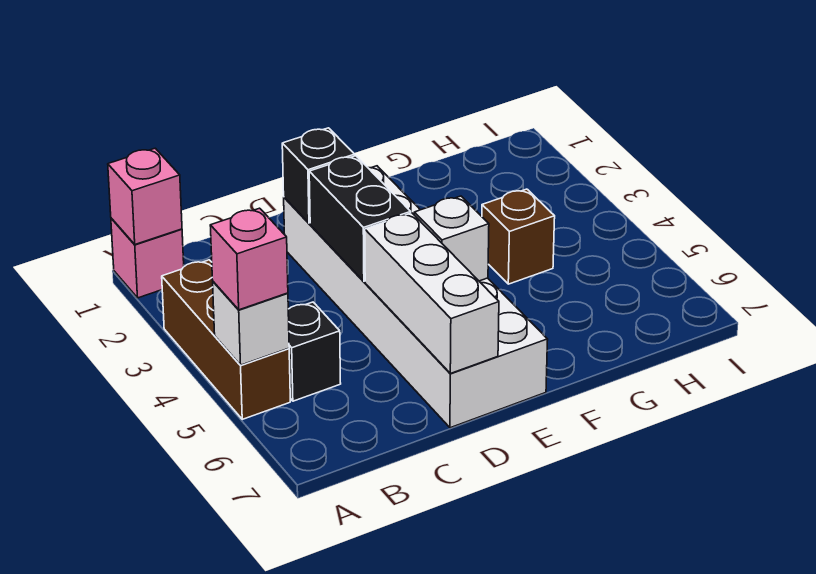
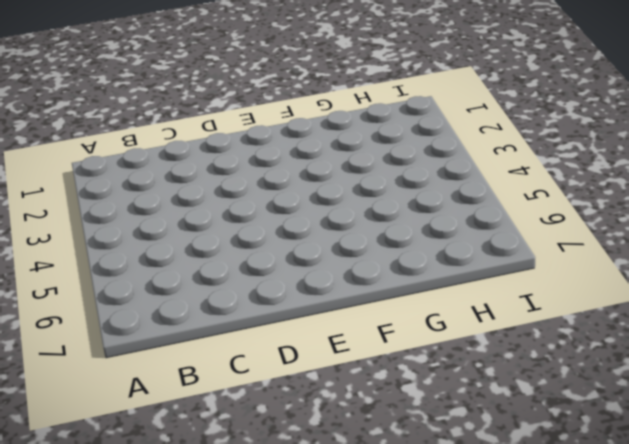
none -> pink brick A1 level 1
none -> brown brick A3:A5 level 1
none -> black brick B5 level 1

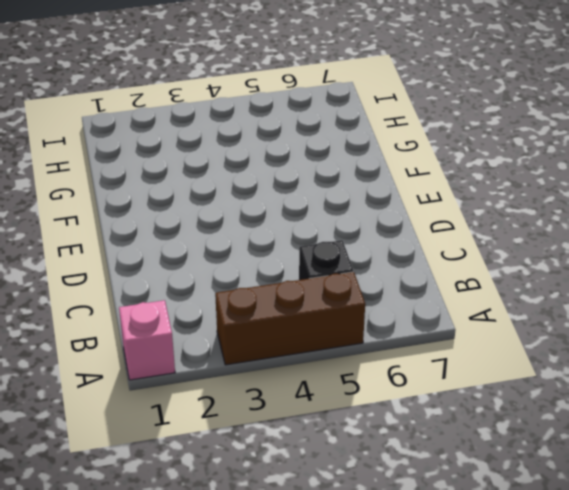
none -> white brick D2:E7 level 1
none -> brown brick G4 level 1
none -> pink brick A1 level 2

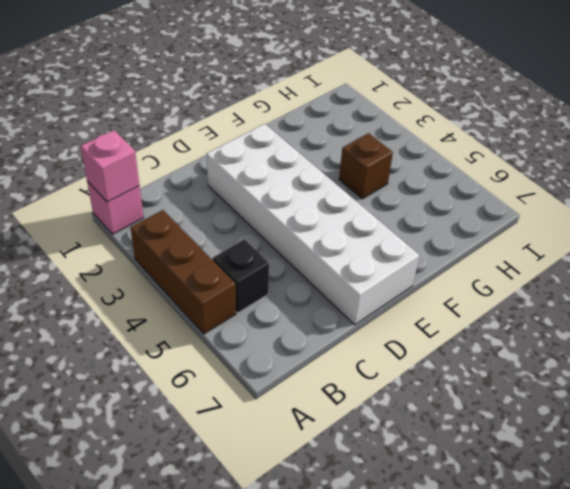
none -> white brick A5 level 2
none -> black brick D2 level 2
none -> black brick D3:D4 level 2

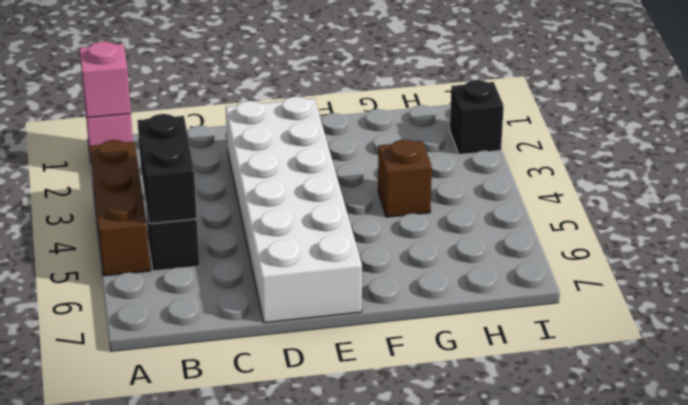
black brick B4:B5 level 2 -> black brick D3:D4 level 2
black brick I2 level 1 -> black brick D2 level 2
none -> white brick A5 level 2
none -> white brick D5:D7 level 2
none -> white brick E5 level 2

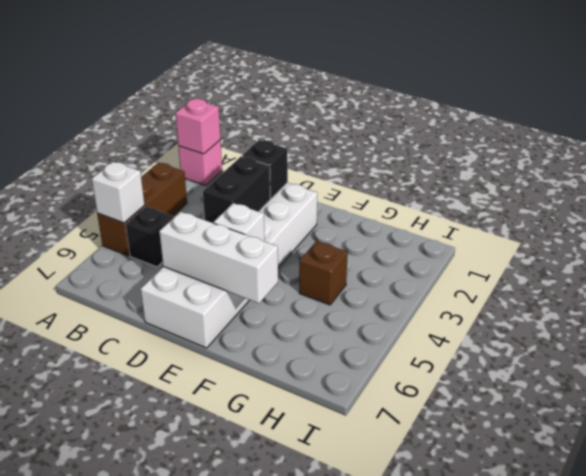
white brick D6:F6 level 2 -> white brick D5:D7 level 2
none -> pink brick A5 level 3

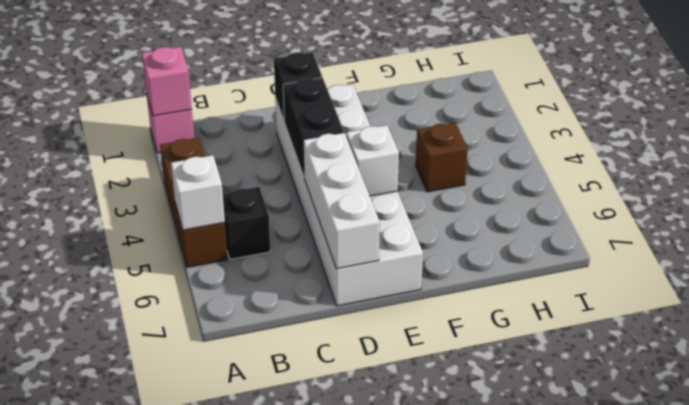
none -> pink brick A5 level 3

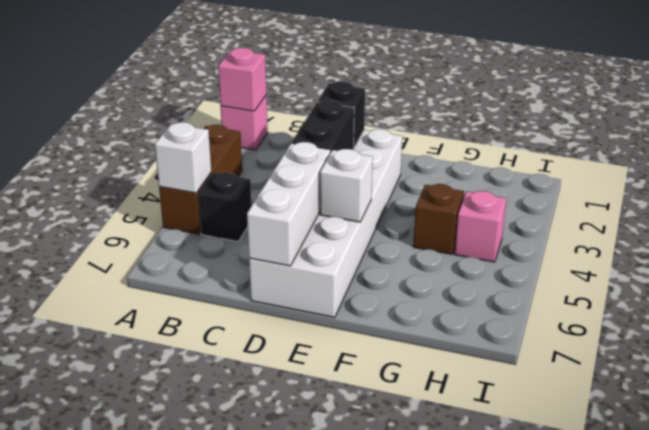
pink brick H4 level 1 -> pink brick A5 level 3

